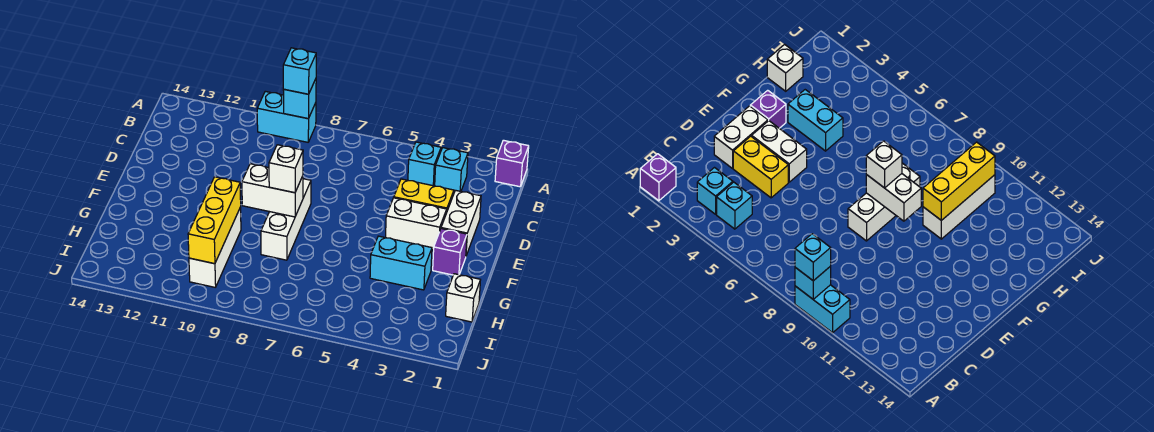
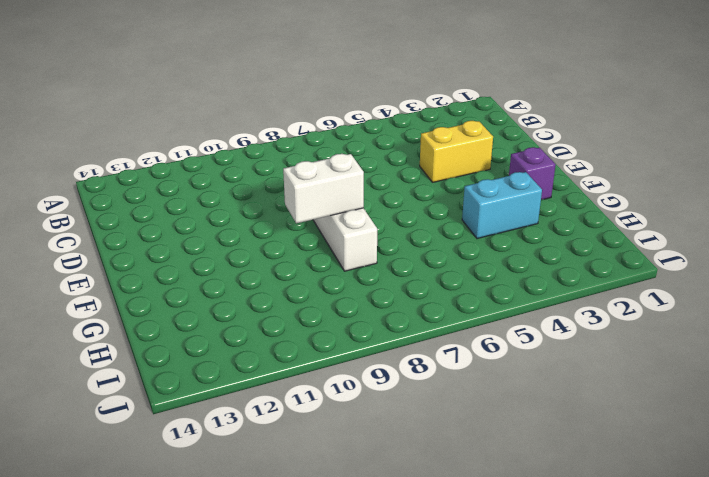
none -> purple brick A1 level 1
none -> cyan brick A9:A10 level 1
none -> cyan brick B3 level 1

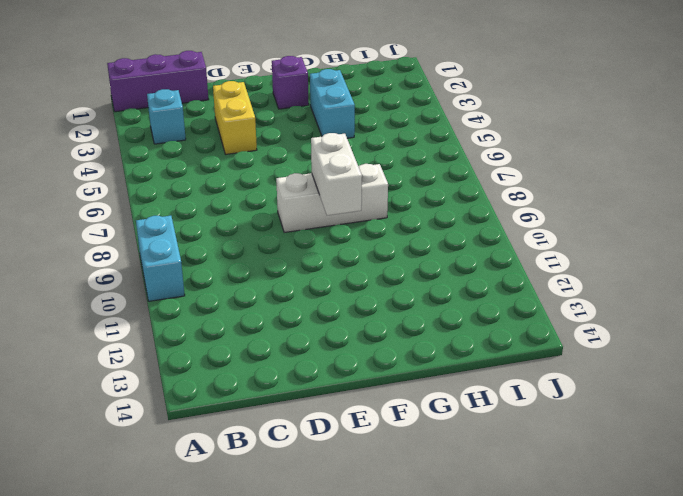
purple brick A1:C1 level 1 -> purple brick A1 level 1
none -> cyan brick B4 level 1
none -> white brick D2:E2 level 1
none -> white brick E3:E4 level 1

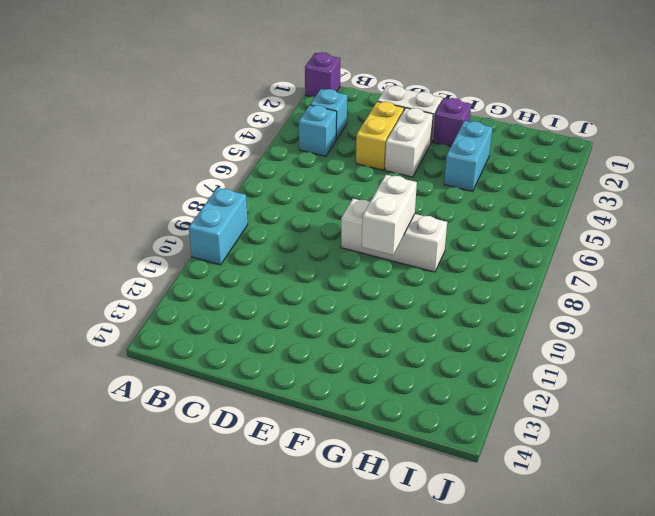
none -> white brick G10:I10 level 1
none -> white brick H1 level 1
none -> cyan brick A9 level 2

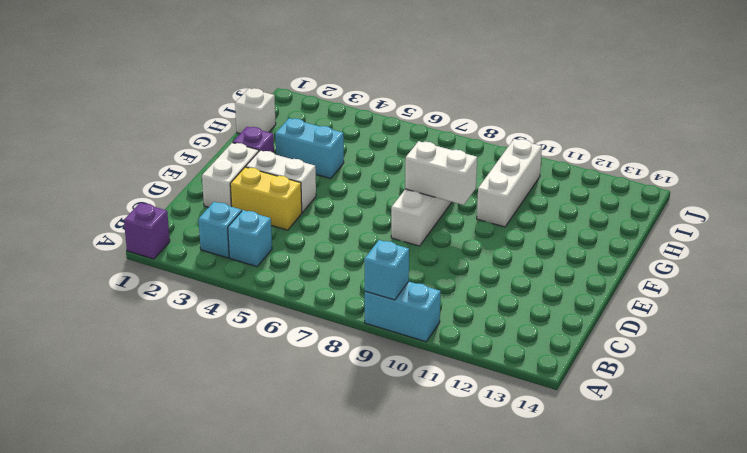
none -> yellow brick G10:I10 level 2
none -> cyan brick A9 level 3
none -> white brick F8 level 3

